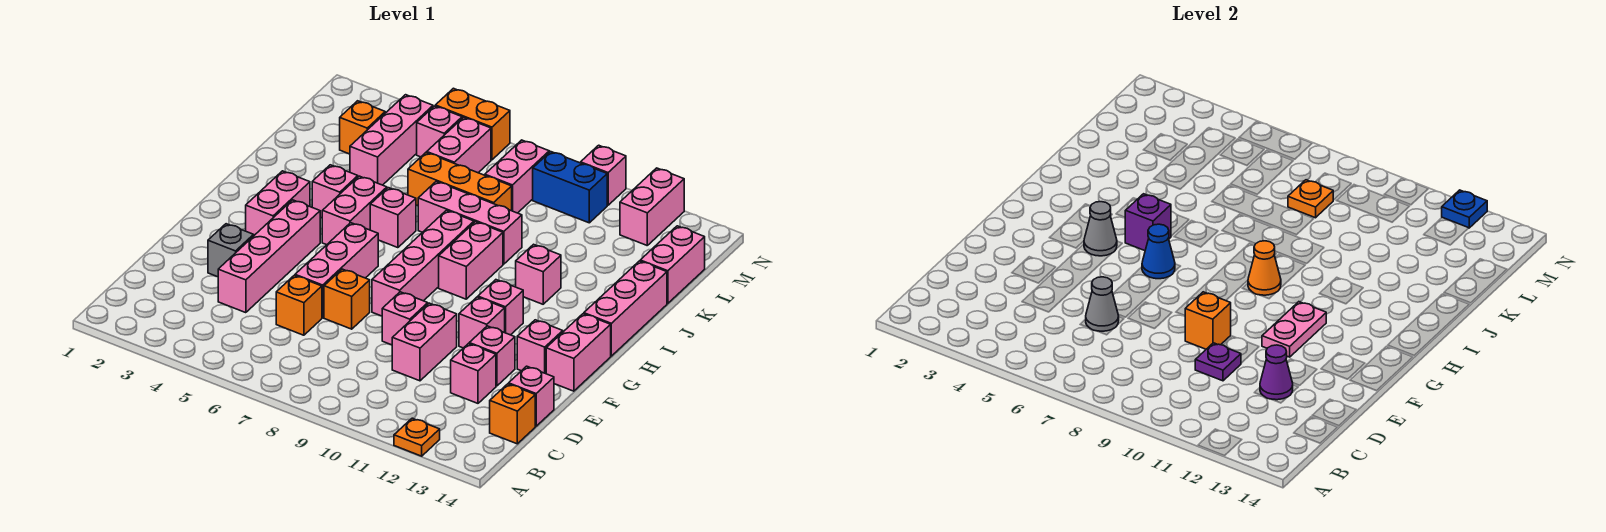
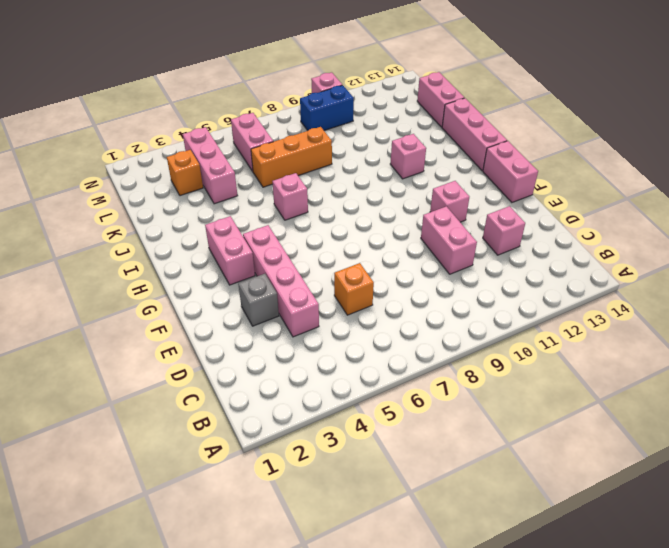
none -> orange plate A12 level 1
none -> orange brick C14 level 1
none -> pink brick D14 level 1
none -> pink brick E6:G6 level 1

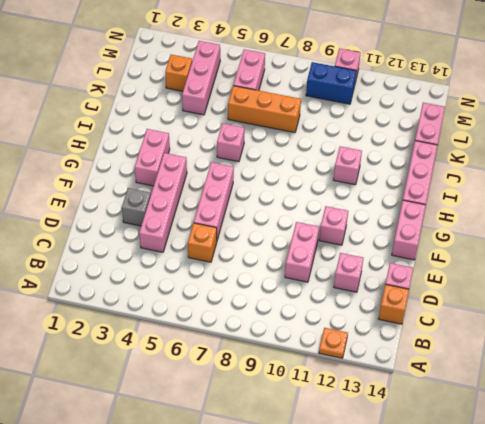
none -> orange brick E7 level 1
none -> pink brick E9 level 1
none -> pink brick E12 level 1
none -> pink brick F8:I8 level 1

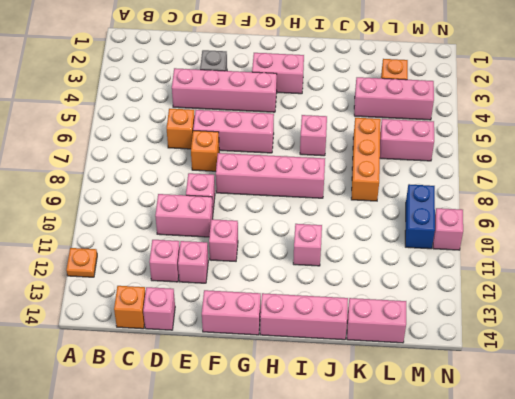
none -> pink brick F13 level 1
none -> pink brick G11 level 1
none -> pink brick H5:I5 level 1
none -> pink brick H9:I9 level 1

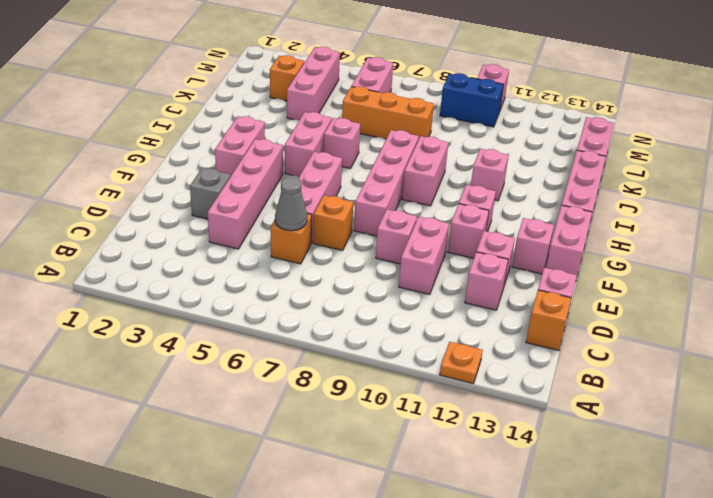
none -> pink brick I4 level 1
none -> pink brick J7:J9 level 1
none -> pink brick L8:M8 level 1
none -> pink brick M5 level 1

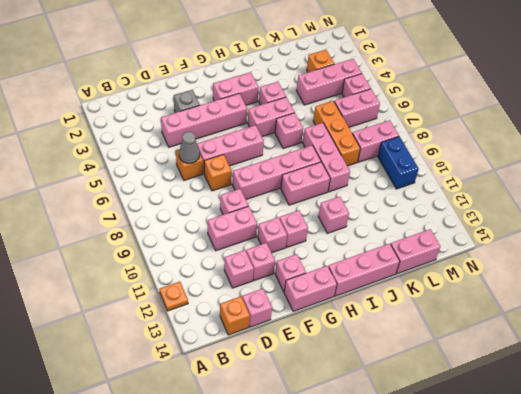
none -> pink brick M12:N12 level 1
none -> orange brick N5:N6 level 1
none -> pink brick N10 level 1
none -> purple plate D10 level 2

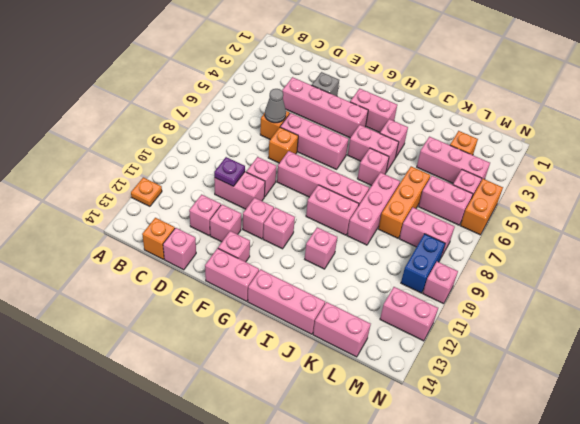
none -> purple cone D12 level 2
none -> orange brick E9 level 2
none -> pink plate F11:G11 level 2
none -> grey cone G4 level 2

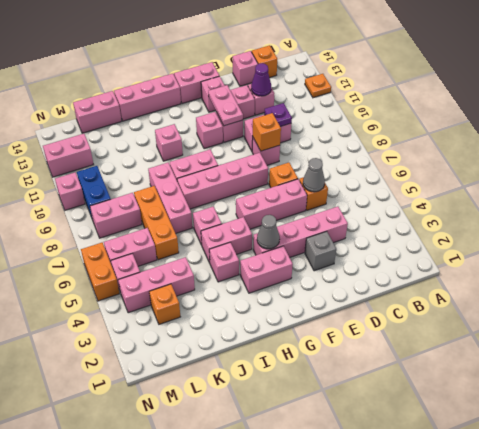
pink plate F11:F12 level 2 -> pink plate F11:G11 level 2
none -> blue cone G6 level 2
none -> purple brick H5 level 2
none -> orange cone H9 level 2
none -> orange plate L8 level 2

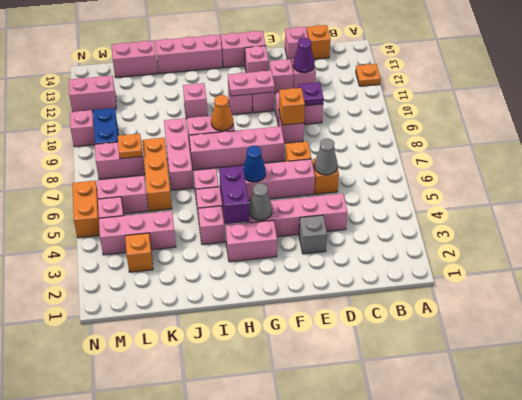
purple brick H4:H5 level 2 -> purple brick H5 level 2
none -> blue plate N12 level 2

